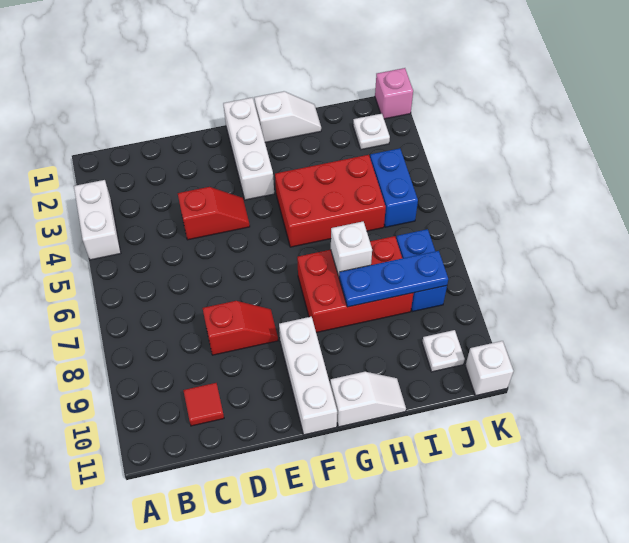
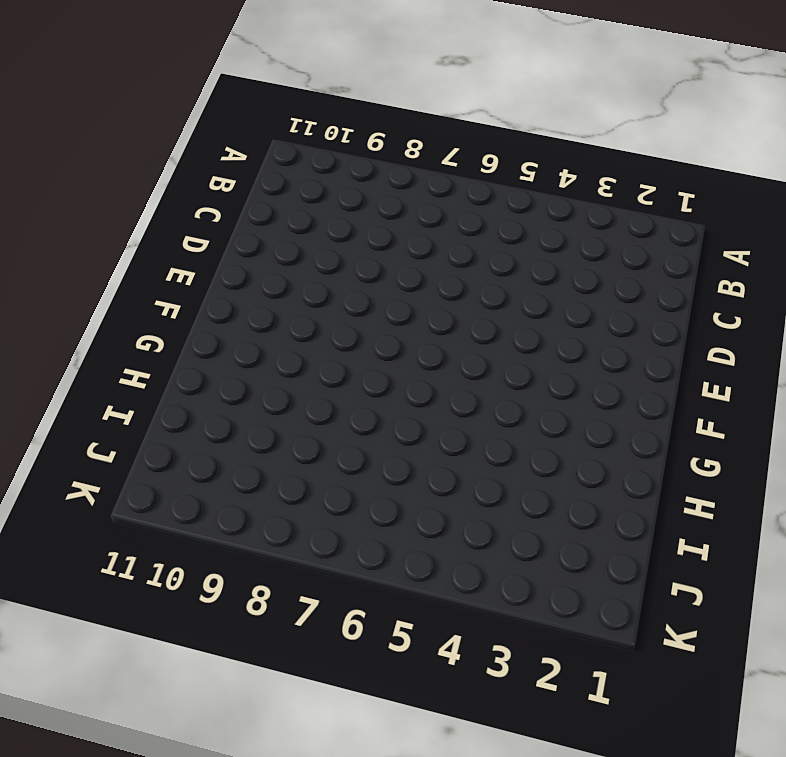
none -> white brick A3:A4 level 1
none -> red tile C10 level 1
none -> red slope D4:E4 level 1 top D

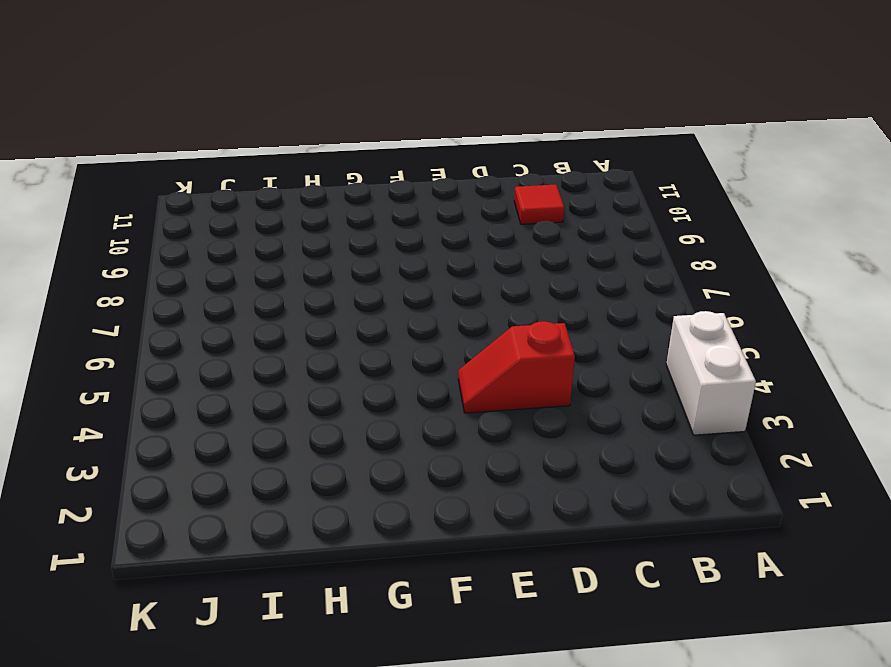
none -> red slope D8:E8 level 1 top D
none -> white brick F1:F3 level 1
none -> white brick F9:F11 level 1

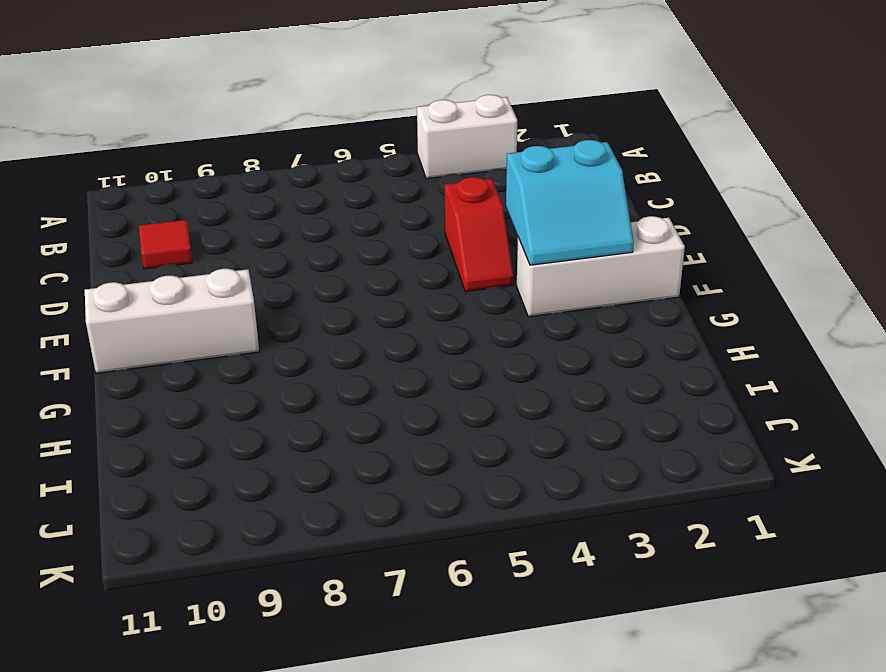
cyan slope E2:F3 level 2 top E -> none
none -> red slope D8:E8 level 1 top D
none -> white slope G1:H1 level 1 top G
none -> red brick G4:I5 level 1

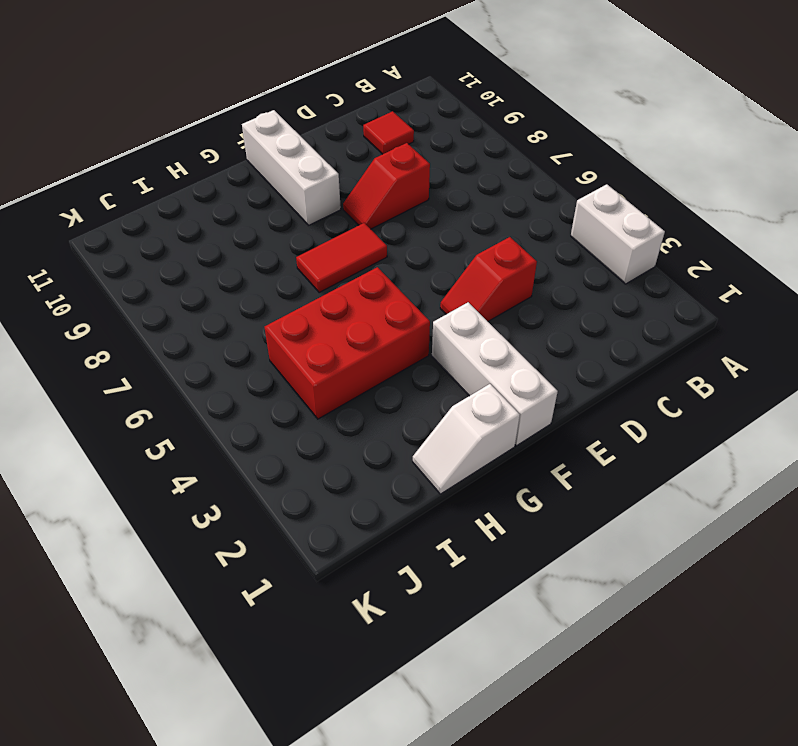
red tile F7:G7 level 1 -> red brick G7:I8 level 1
none -> white slope G11:H11 level 1 top G
none -> white plate J2 level 1
none -> blue brick J4:J5 level 1

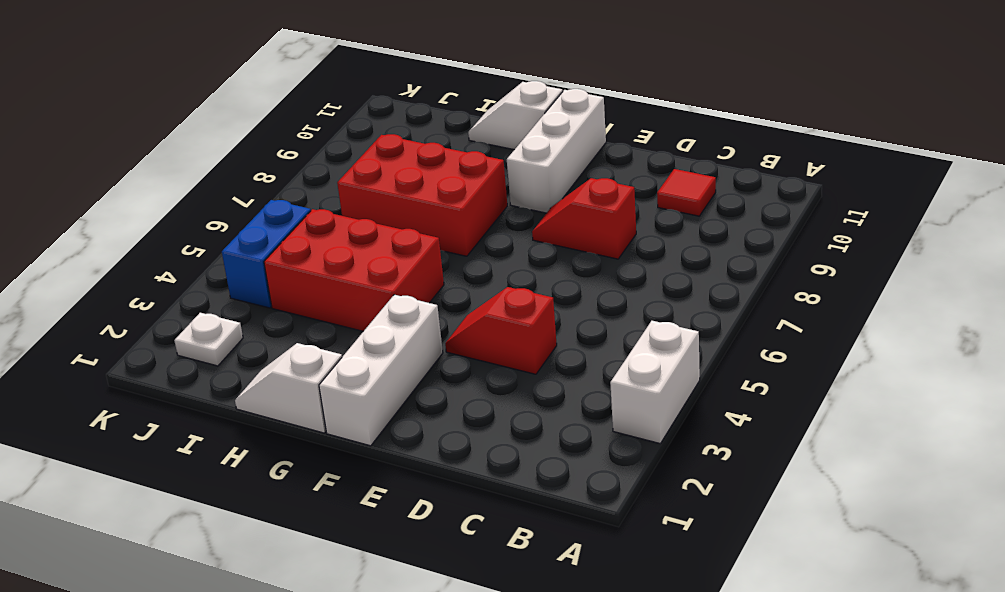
none -> blue brick J7:J8 level 1
none -> white plate J10 level 1
none -> pink brick K1 level 1

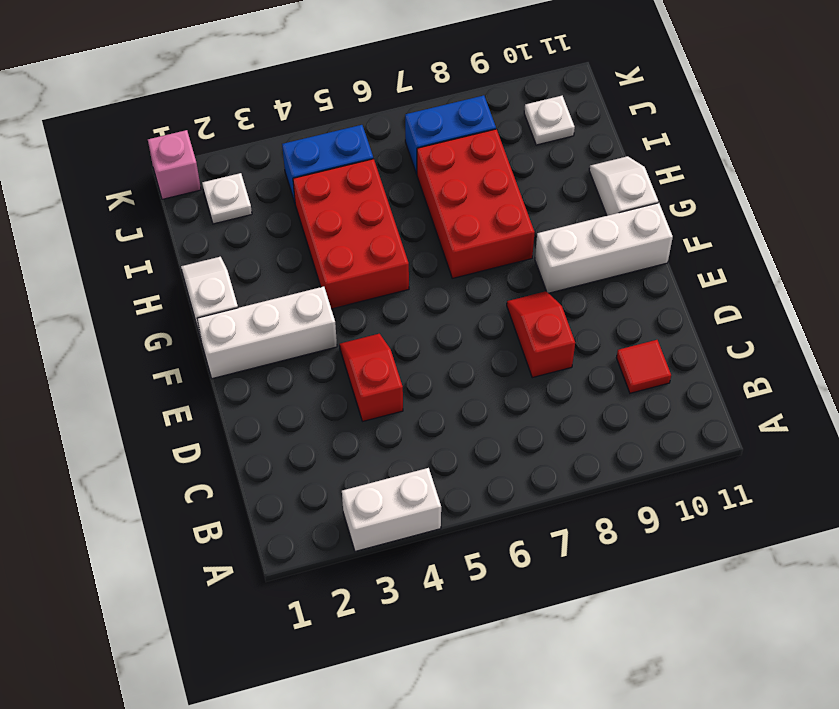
none -> white brick K11 level 1
none -> white brick H7 level 2
none -> blue plate H8:J8 level 2

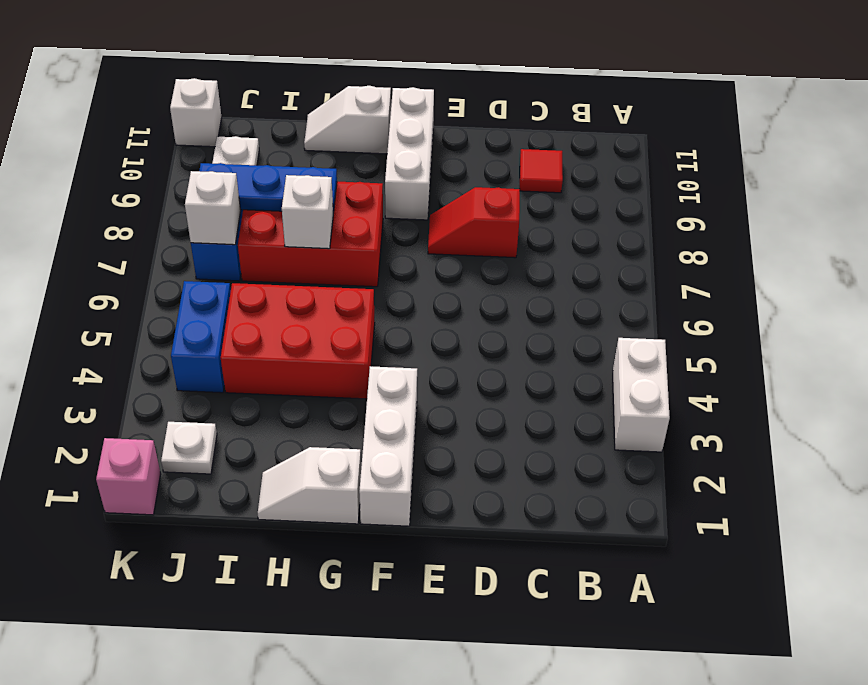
white brick J7 level 2 -> none
none -> red slope D4:E4 level 1 top D

